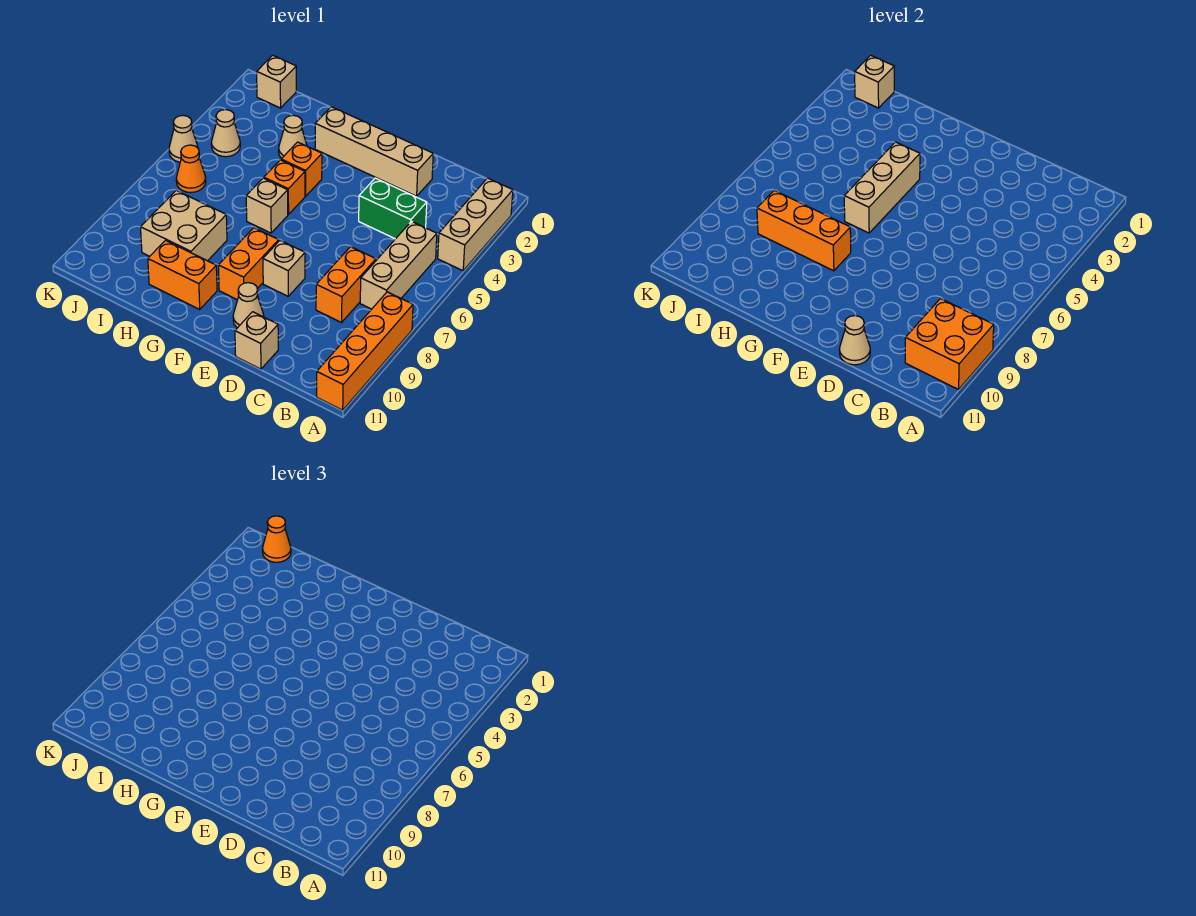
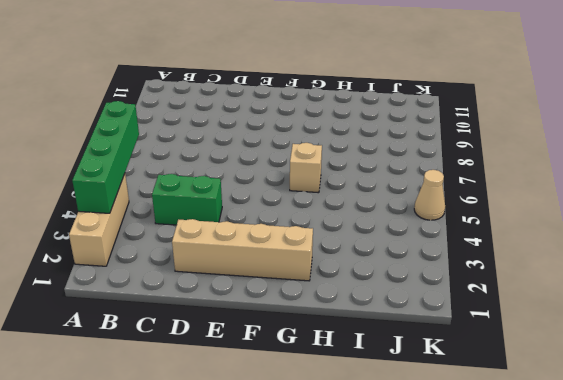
green brick A3:A6 level 2 -> none
none -> orange brick A8:A11 level 1
none -> tan brick B5:B7 level 1
none -> orange brick C7:C8 level 1

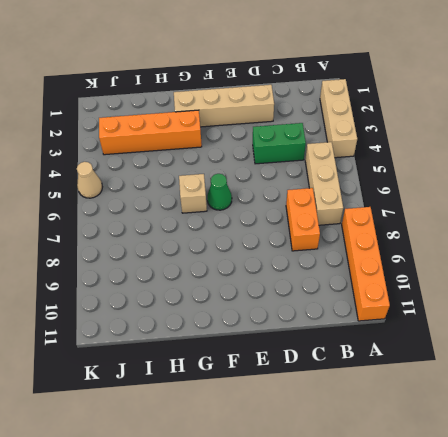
green cone F6 level 1 -> none
orange brick G3:J3 level 1 -> tan cone H3 level 1
none -> tan brick D11 level 1
none -> tan brick E8 level 1
none -> tan cone E10 level 1

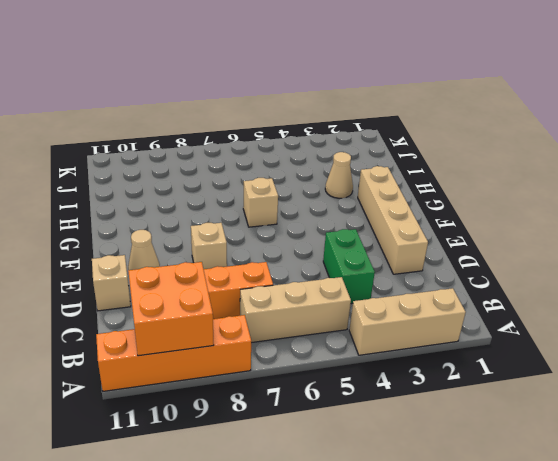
none -> orange brick F8:F9 level 1
none -> orange brick G4 level 1
none -> orange brick G5 level 1

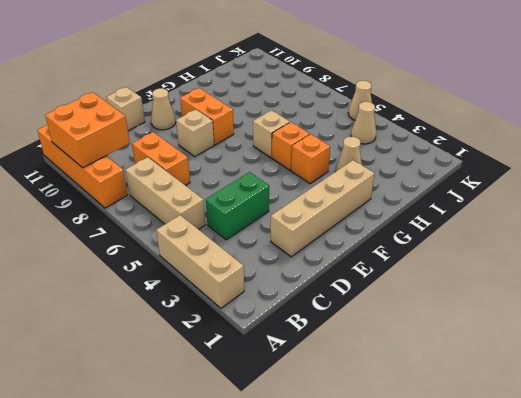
none -> orange brick G10:H10 level 1
none -> tan brick H8:I9 level 1
none -> tan brick J1 level 1

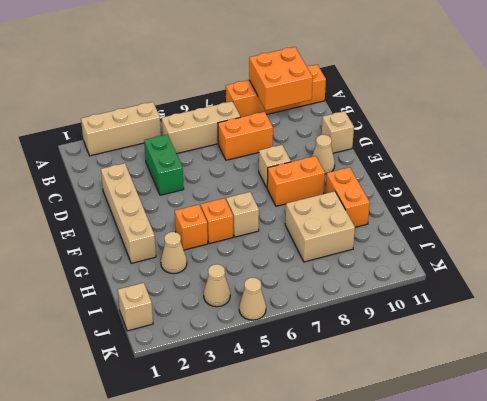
none -> orange cone J6 level 1
none -> tan cone D11 level 2
none -> tan brick G4:G6 level 2

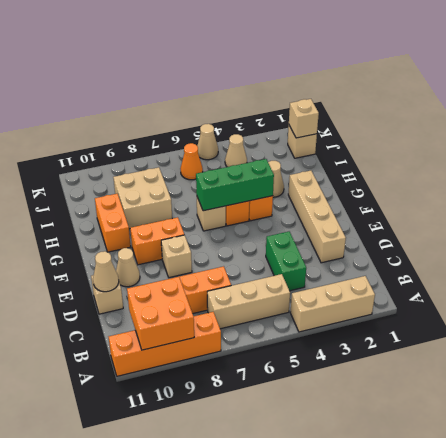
green brick G4:G6 level 2 -> tan brick G4:G6 level 2
none -> orange brick G8:I8 level 2
none -> orange cone J1 level 3

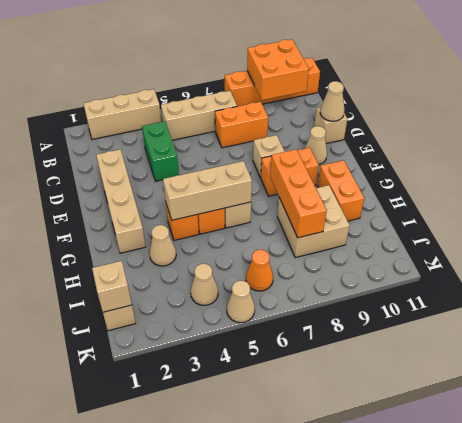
none -> orange cone J1 level 3

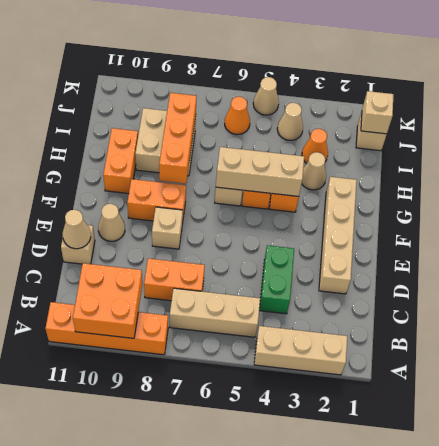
orange cone I3 level 1 -> orange cone J1 level 3

